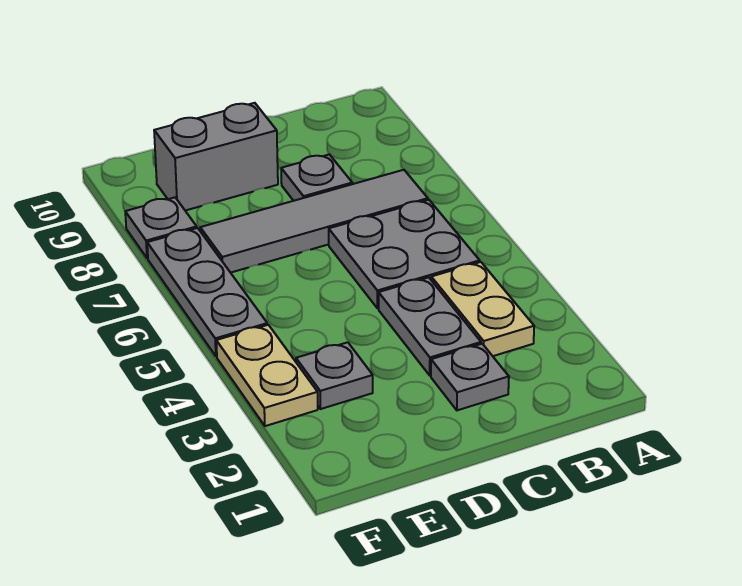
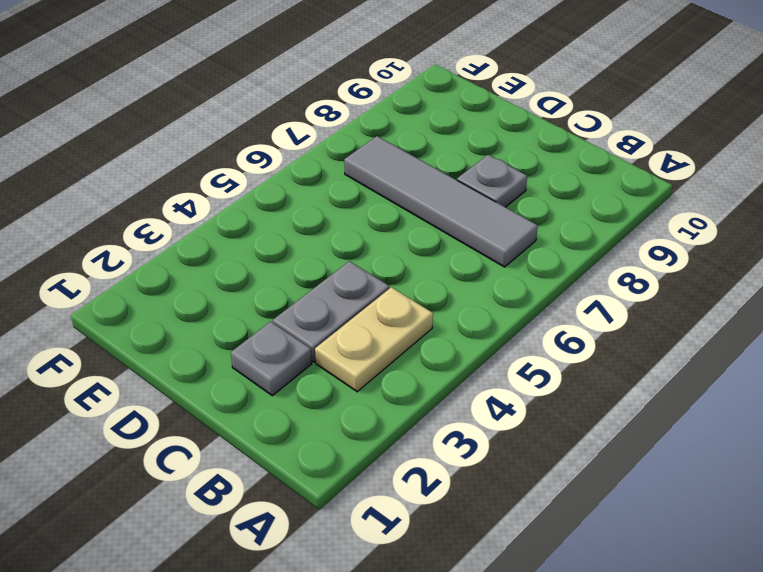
none -> grey plate B5:C6 level 1
none -> grey brick D9:E9 level 1

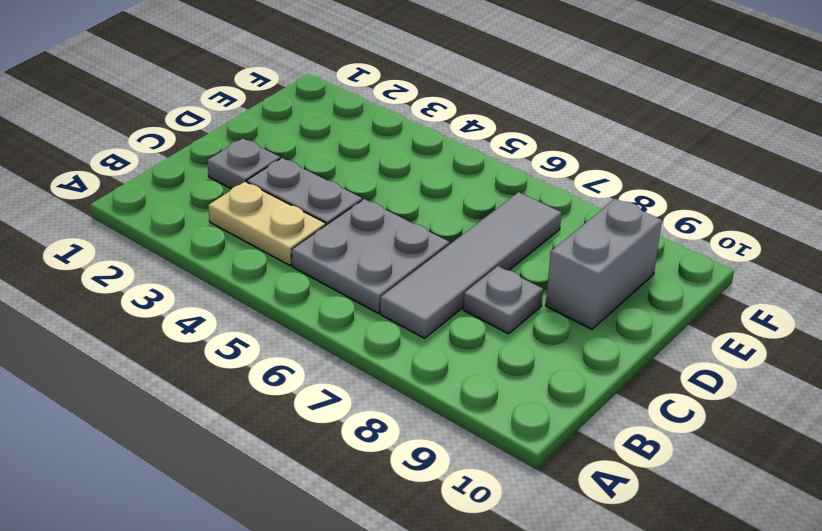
none -> grey plate E3 level 1
none -> tan plate F3:F4 level 1

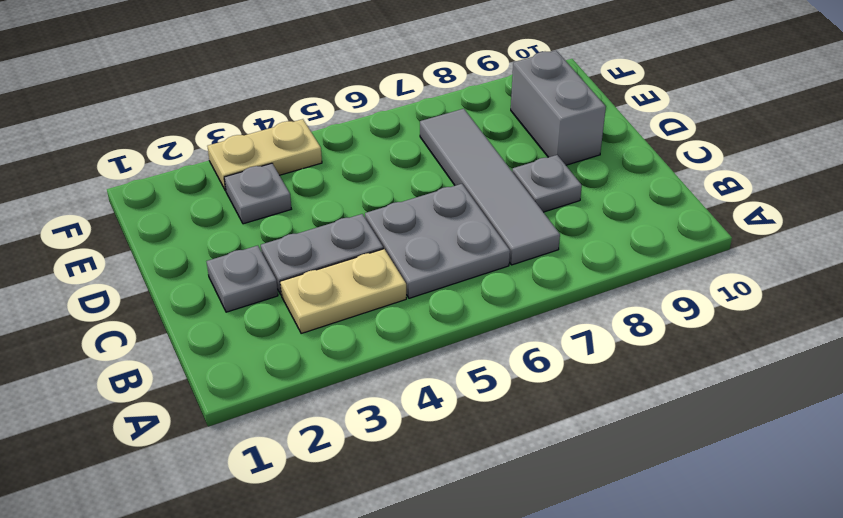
none -> grey plate F5:F7 level 1
none -> grey plate F8 level 1

